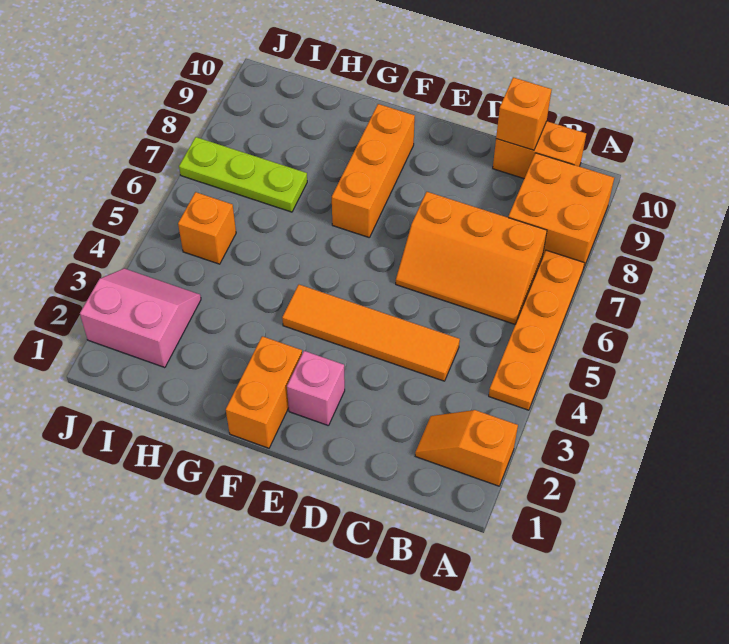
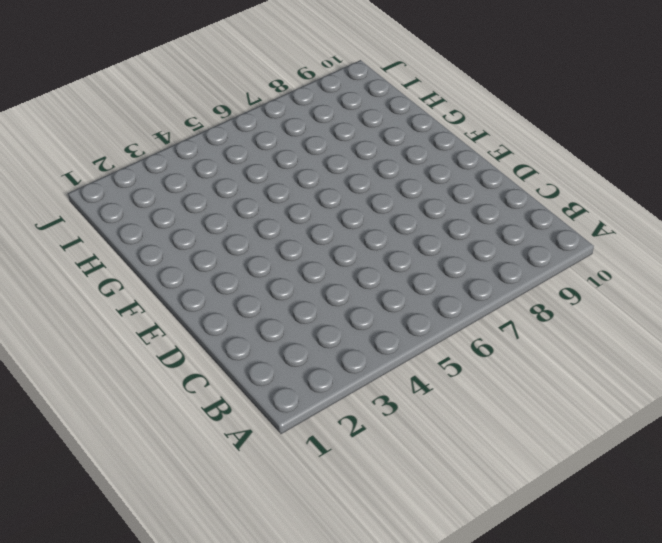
none -> orange slope A2:B2 level 1 top A
none -> orange plate A4:A7 level 1
none -> orange brick A8:B9 level 1

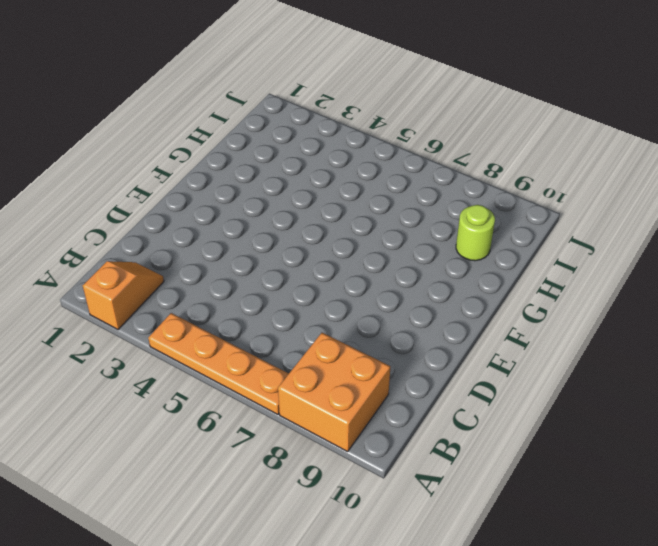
lime round brick H9 level 1 -> none
none -> orange slope B6:D7 level 1 top 7
none -> orange brick B10:C10 level 1
none -> orange tile C4:F4 level 1

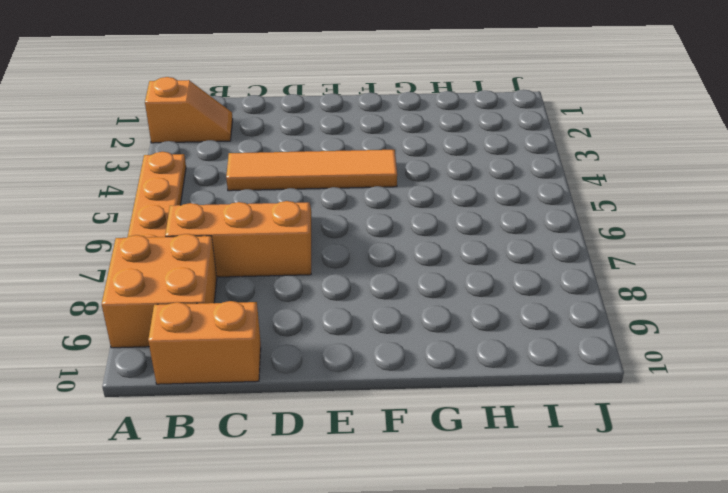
none -> pink brick E2 level 1
none -> orange brick F1:F2 level 1
none -> orange brick F7:F9 level 1

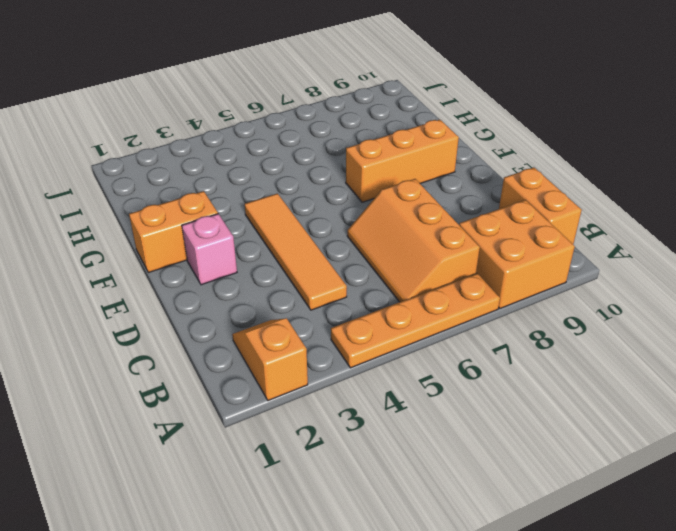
none -> lime plate H7:J7 level 1
none -> pink slope I2:J3 level 1 top 2
none -> orange brick I5 level 1

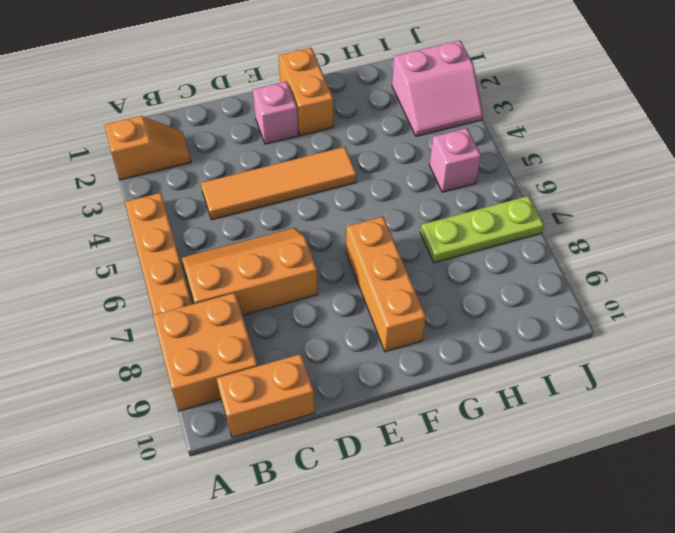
pink brick I5 level 1 -> orange brick I5 level 1
none -> orange brick C10 level 2

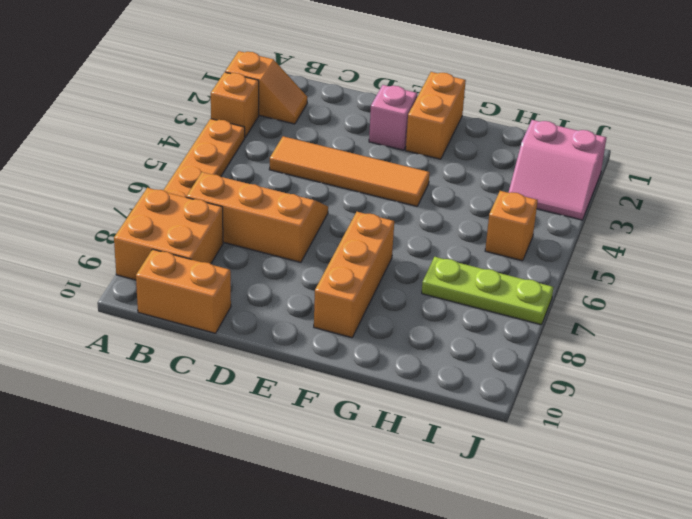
orange brick A3 level 1 -> orange brick C10 level 2

